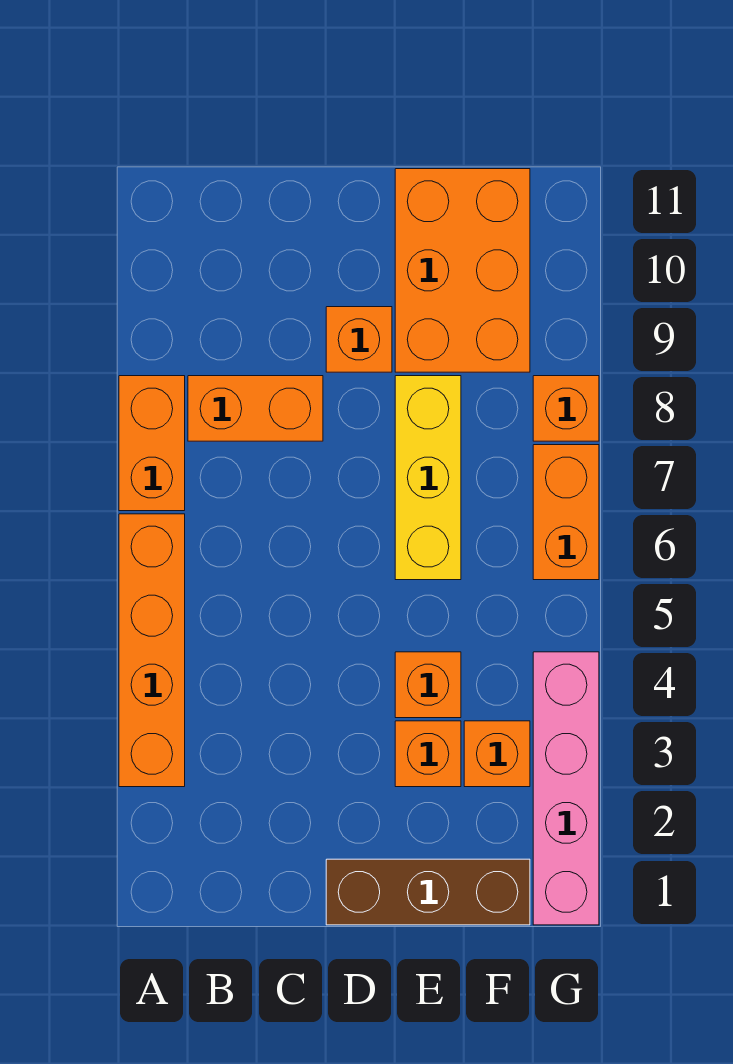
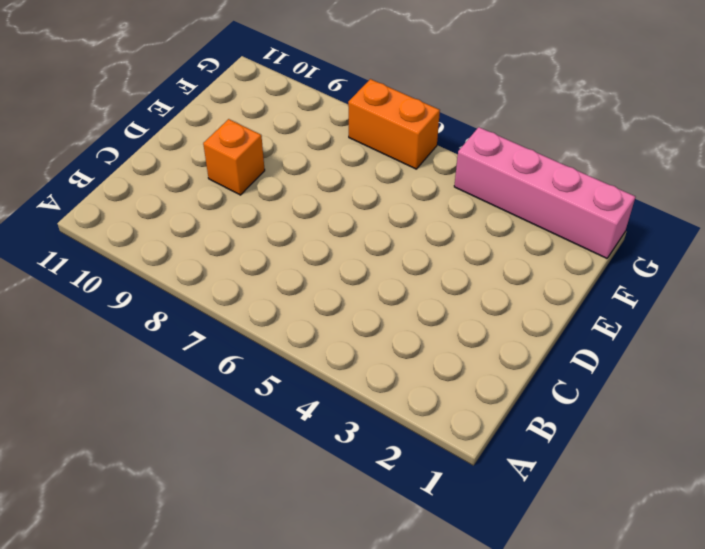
none -> orange brick A3:A6 level 1
none -> orange brick A7:A8 level 1
none -> orange brick B8:C8 level 1

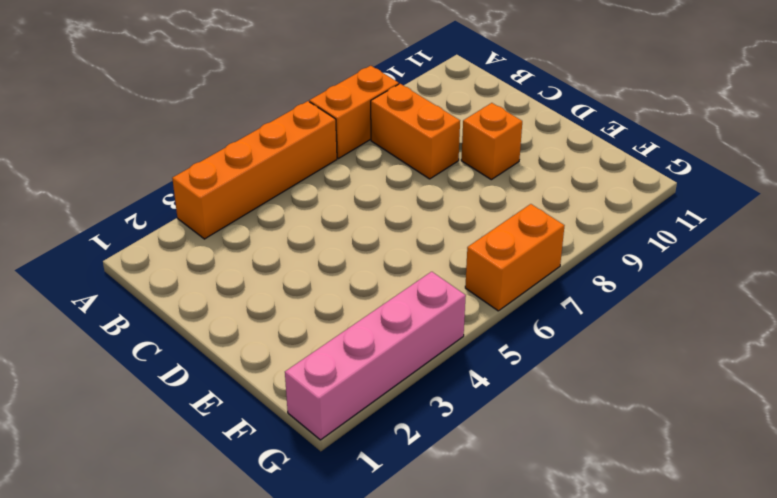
none -> brown brick D1:F1 level 1
none -> orange brick E3 level 1
none -> orange brick E4 level 1

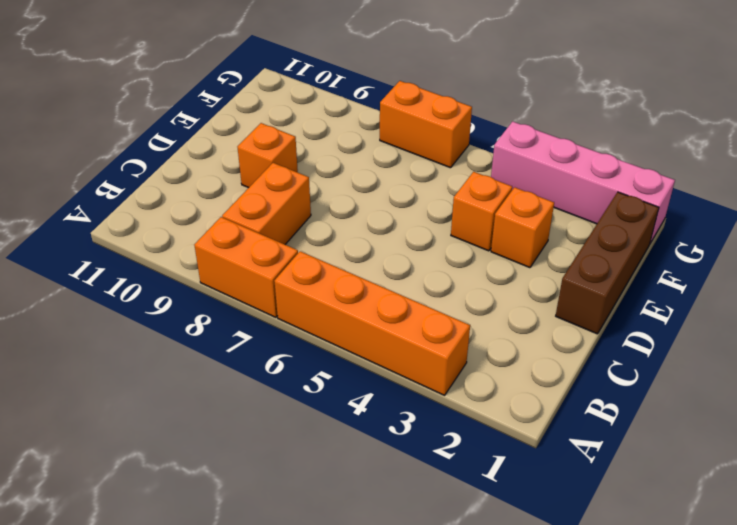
none -> yellow brick E6:E8 level 1
none -> orange brick E9:F11 level 1
none -> orange brick F3 level 1

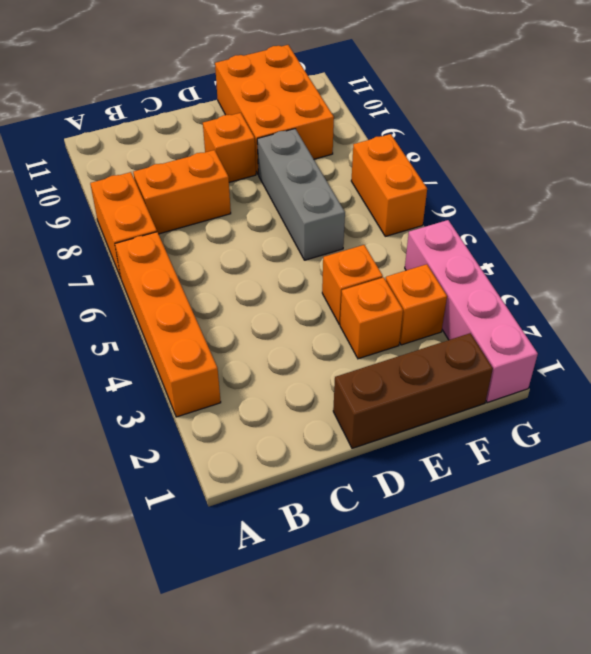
grey brick E6:E8 level 1 -> yellow brick E6:E8 level 1
none -> orange brick G8 level 1

